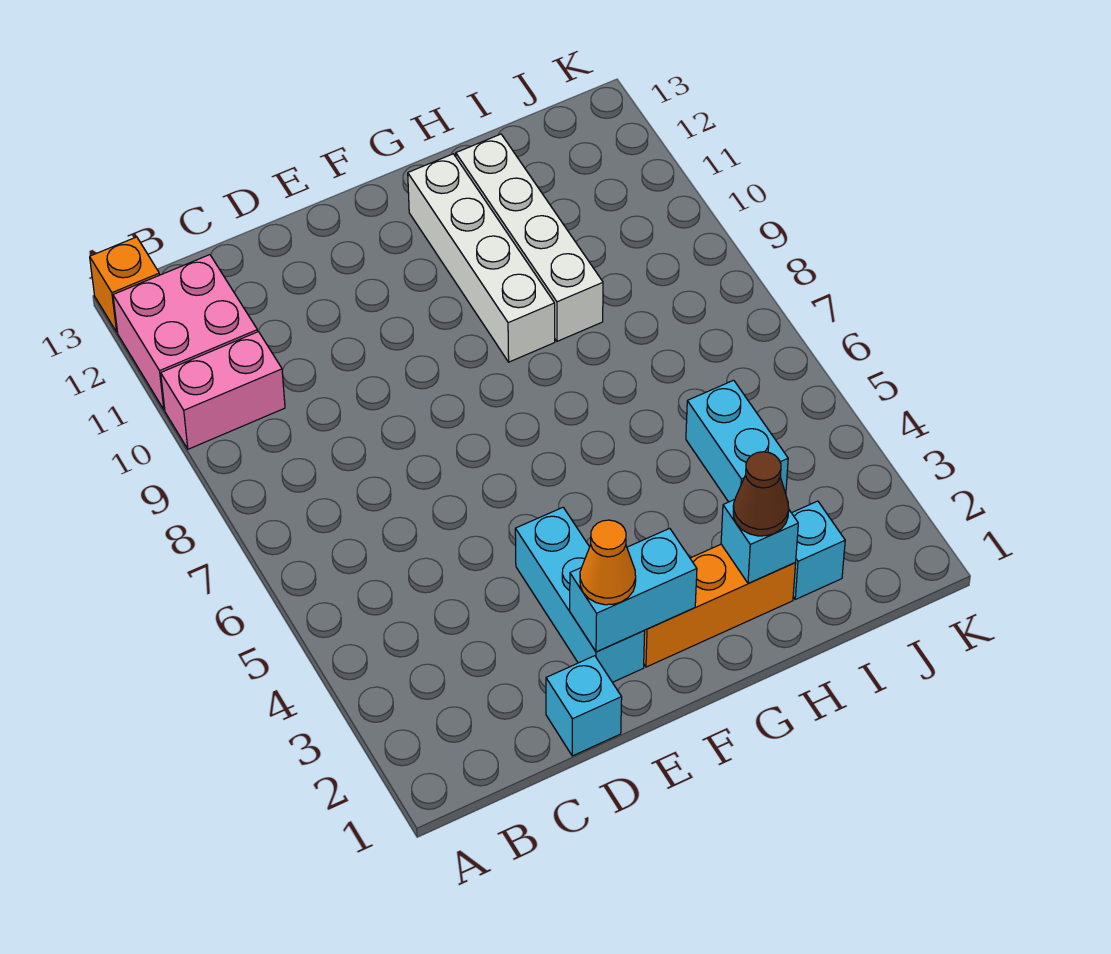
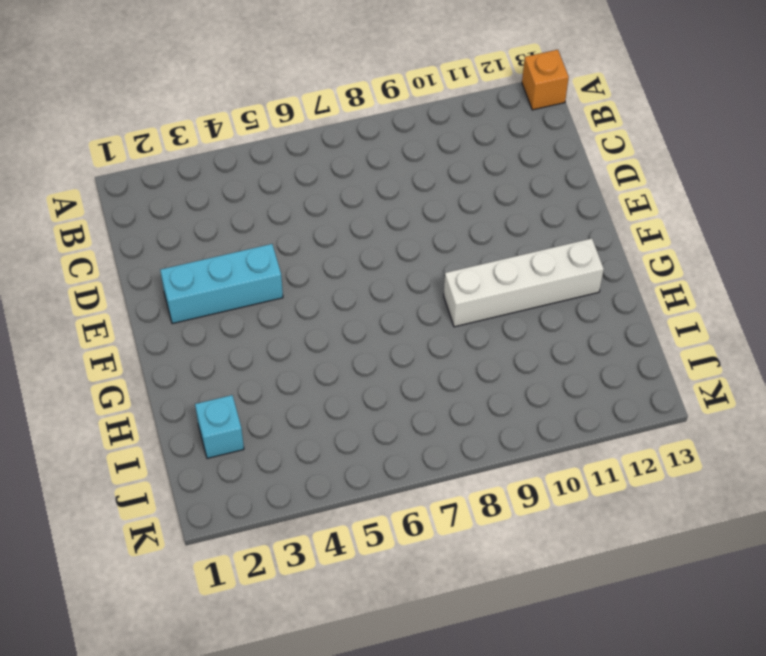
none -> pink brick A10:B10 level 1
none -> pink brick A11:B12 level 1
none -> cyan brick D1 level 1

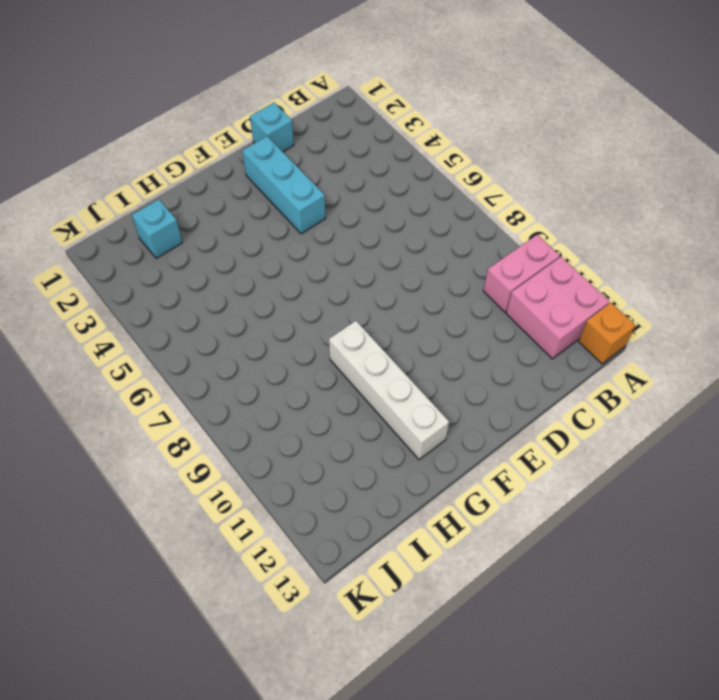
none -> orange brick F2:H2 level 1
none -> white brick H9:H12 level 1
none -> cyan brick I4:I5 level 1

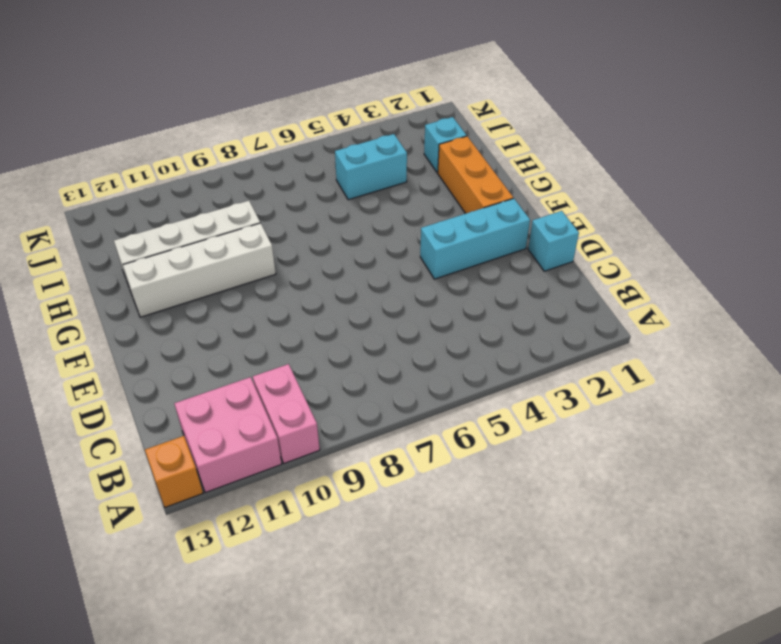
none -> cyan brick E2:F2 level 2
none -> cyan brick H2 level 2
none -> orange cone E2 level 3

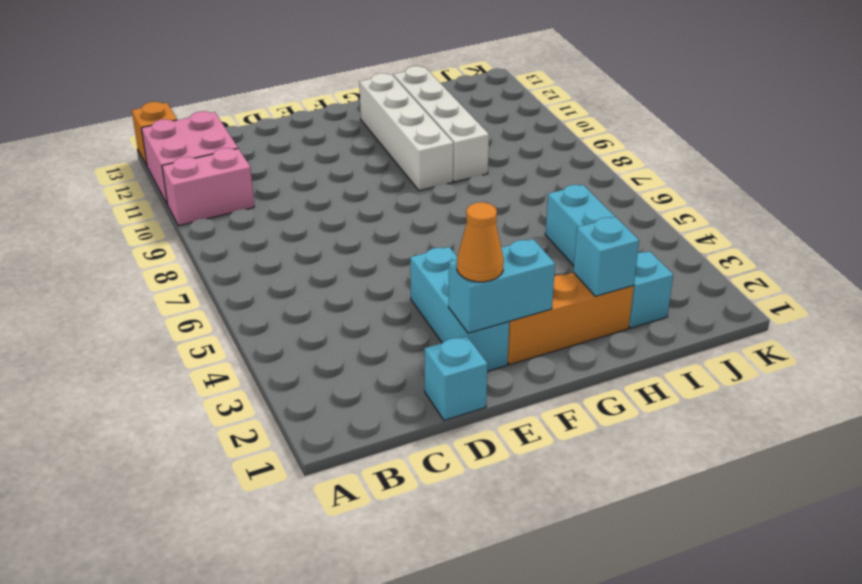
none -> brown cone H2 level 3

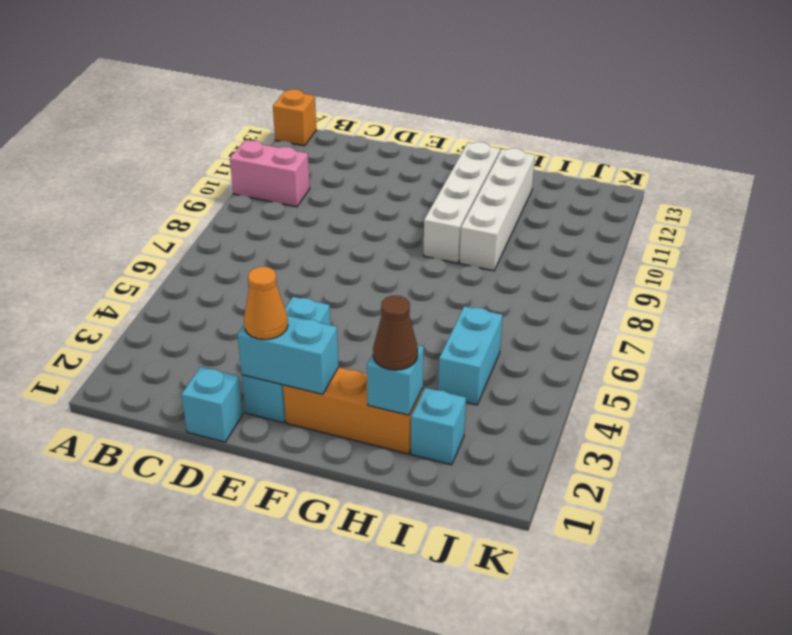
none -> pink brick A11:B12 level 1

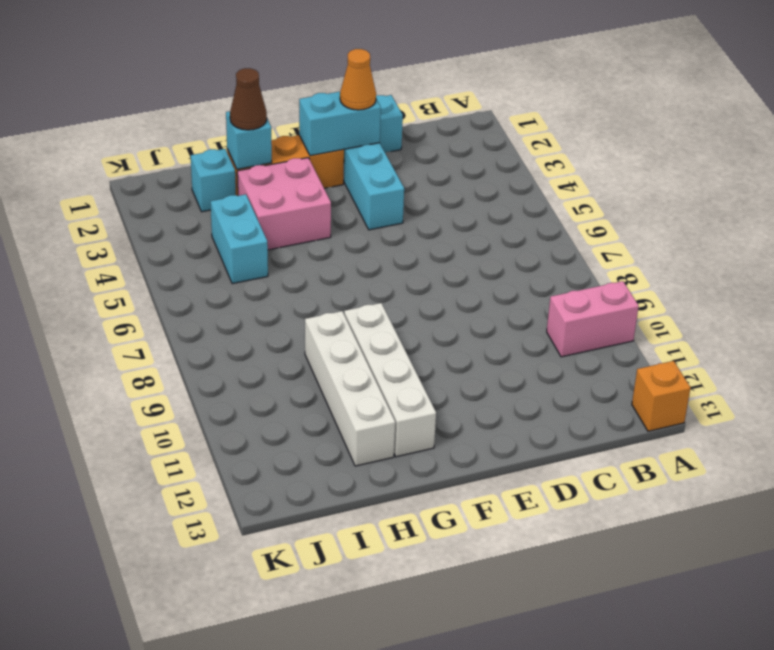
pink brick G3:H4 level 1 -> pink brick A11:B12 level 1

